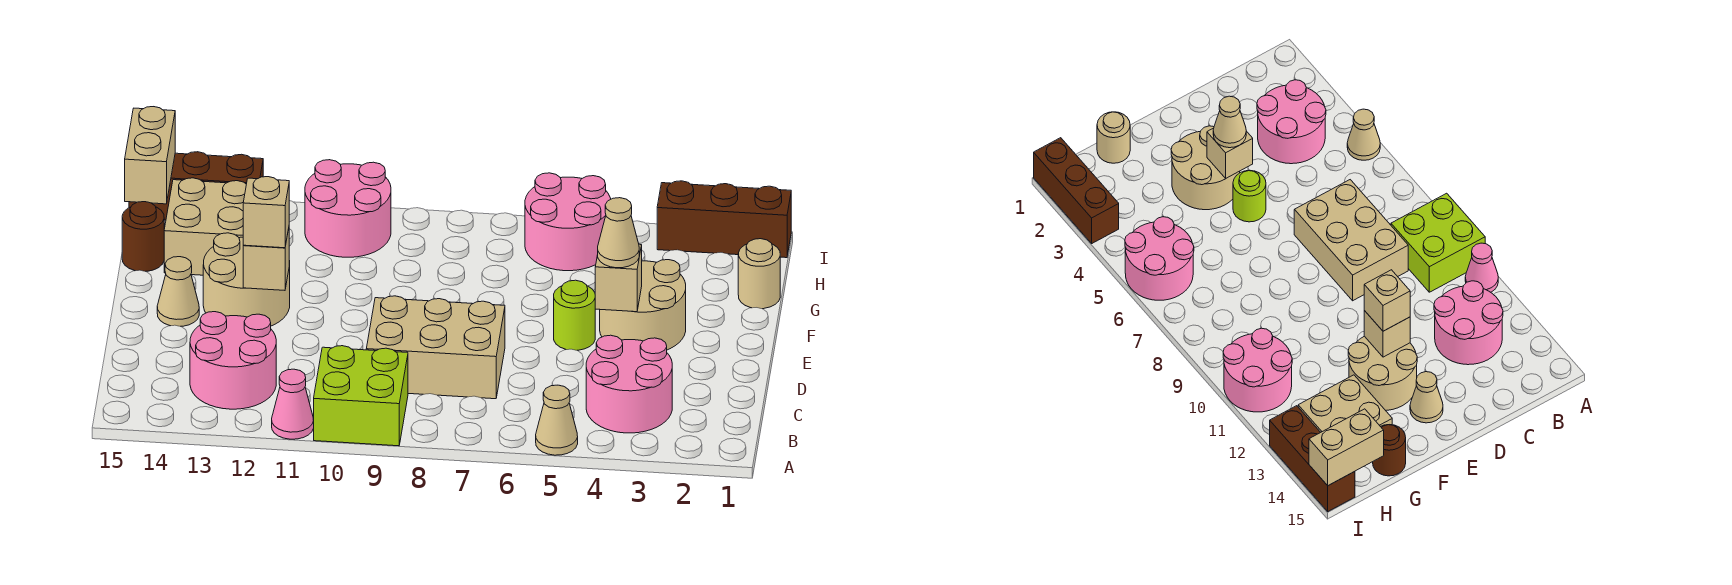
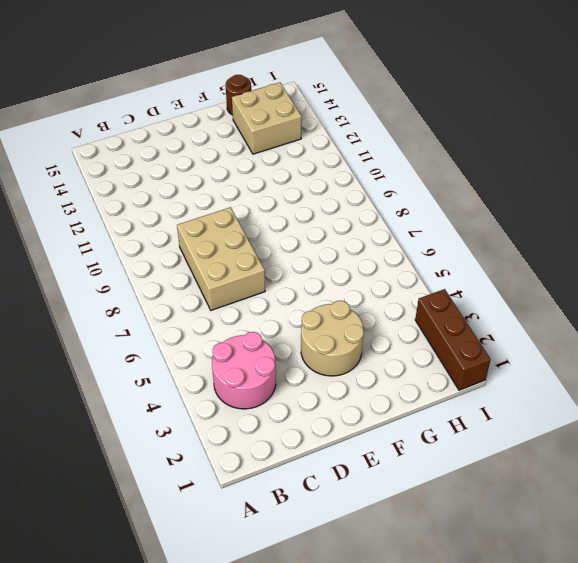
none -> tan cone A5 level 1
none -> lime brick A9:B10 level 1
none -> pink cone A11 level 1

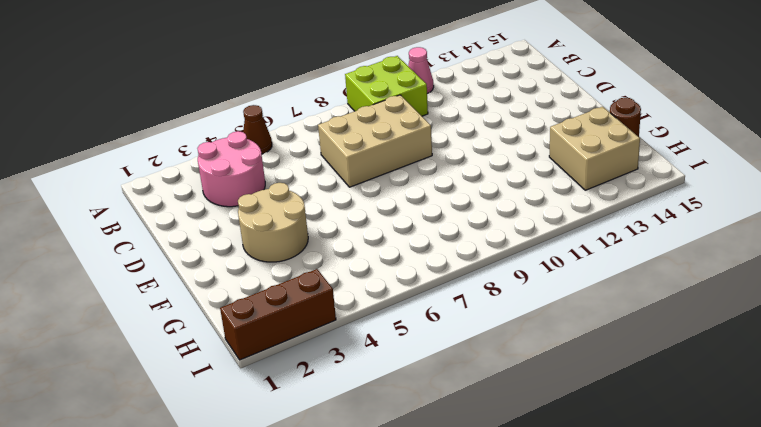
brown cone A5 level 1 -> tan cone A5 level 1
none -> pink round brick B12:C13 level 1
none -> lime round brick E5 level 1
none -> tan round brick E12:F13 level 1

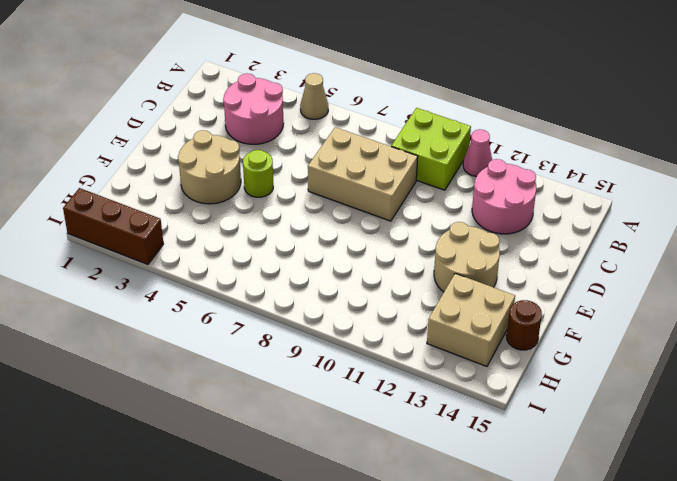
none -> tan cone E14 level 1
none -> tan round brick G1 level 1
none -> pink round brick H5:I6 level 1

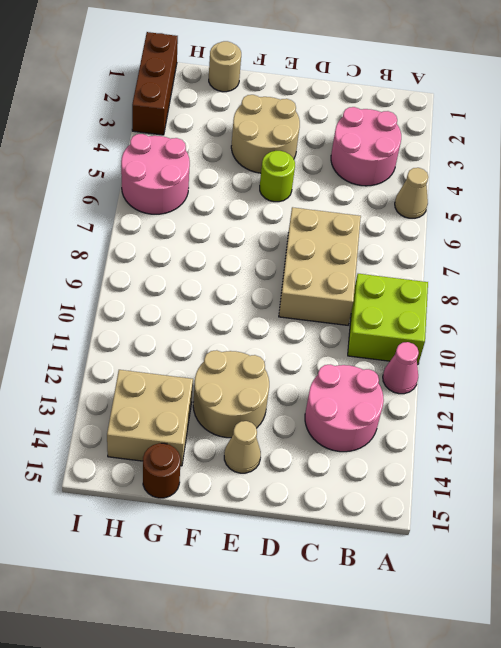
none -> pink round brick H10:I11 level 1
none -> brown brick I13:I15 level 1
none -> tan brick E4 level 2

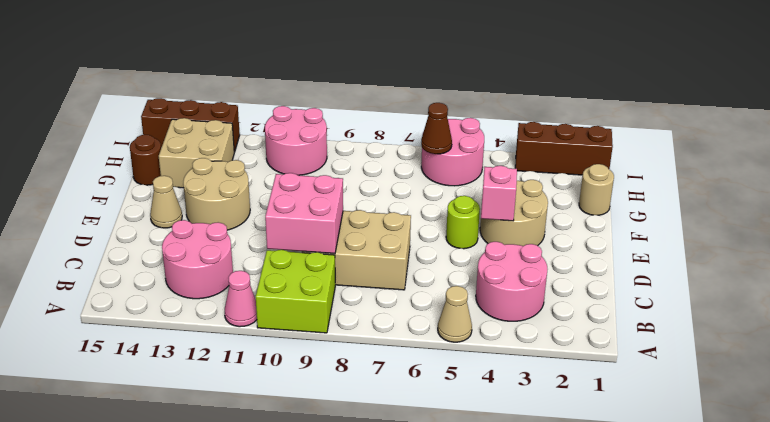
pink brick C9:D10 level 2 -> none
pink brick E4 level 2 -> tan brick E4 level 2
brown cone H6 level 2 -> none
none -> tan brick E12 level 2
none -> tan brick H15:I15 level 2
none -> tan cone E4 level 3

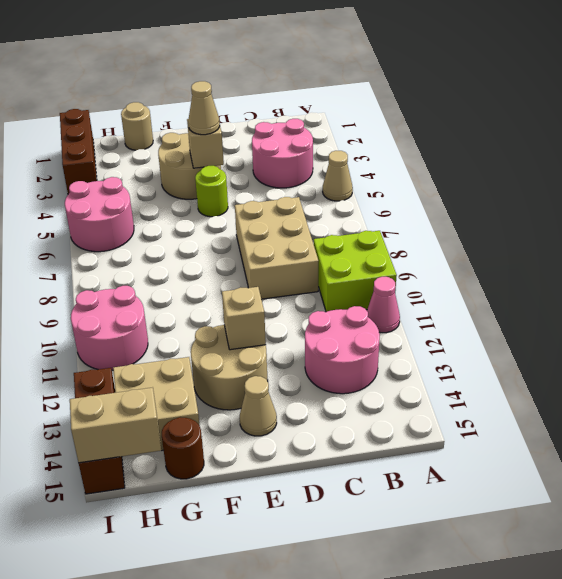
none -> tan brick E12 level 3

